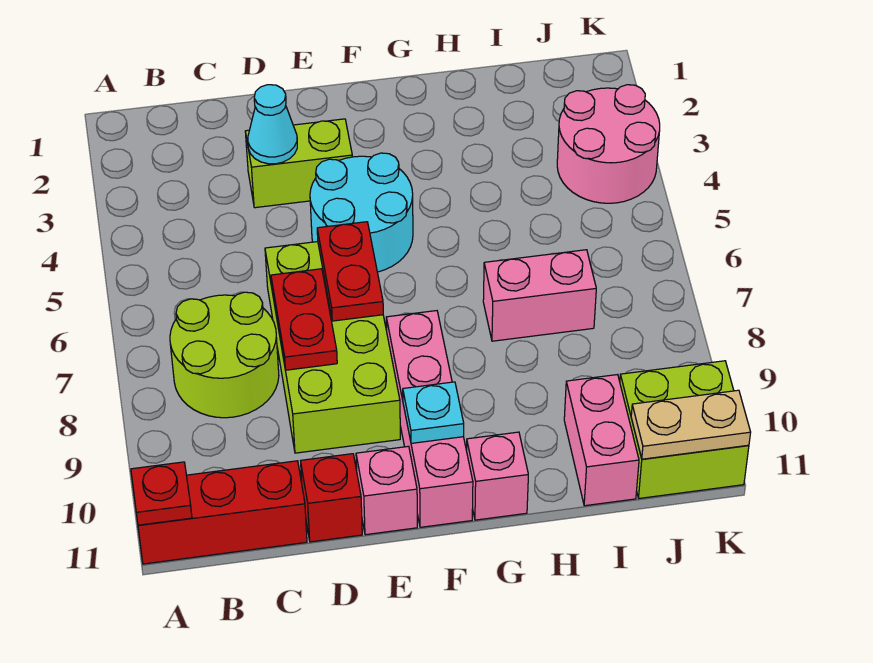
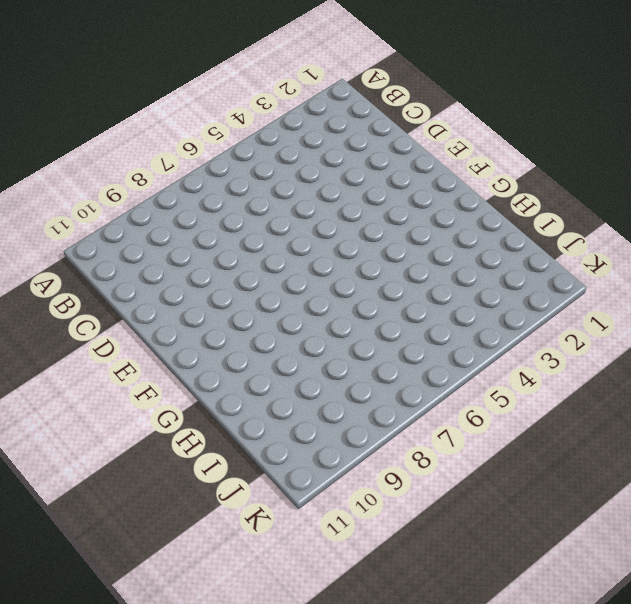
none -> red brick A11:C11 level 1
none -> lime round brick B7:C8 level 1
none -> lime brick D3:E3 level 1

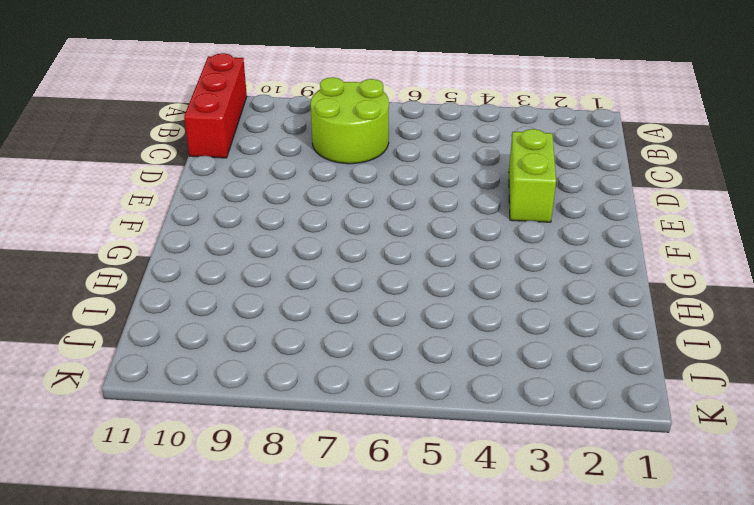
none -> lime brick D6:E9 level 1
none -> red brick D11 level 1
none -> cyan round brick E4:F5 level 1

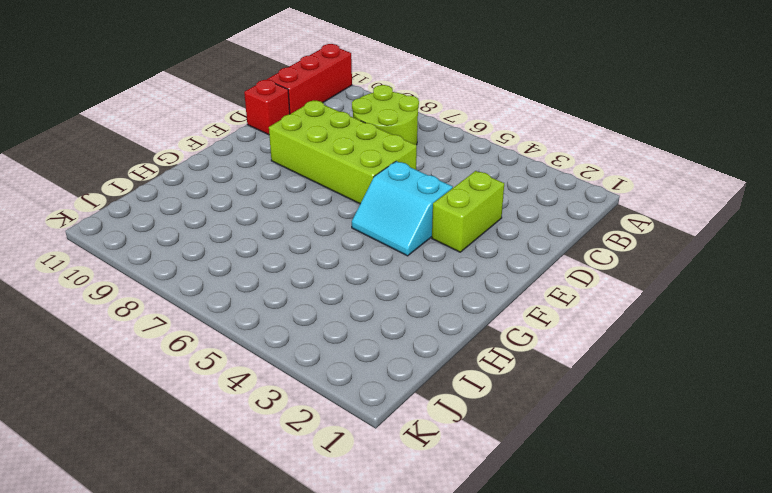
cyan slope E4:F5 level 1 top E -> cyan round brick E4:F5 level 1
none -> pink brick E11 level 1
none -> pink brick F8:F11 level 1
none -> pink brick G11 level 1

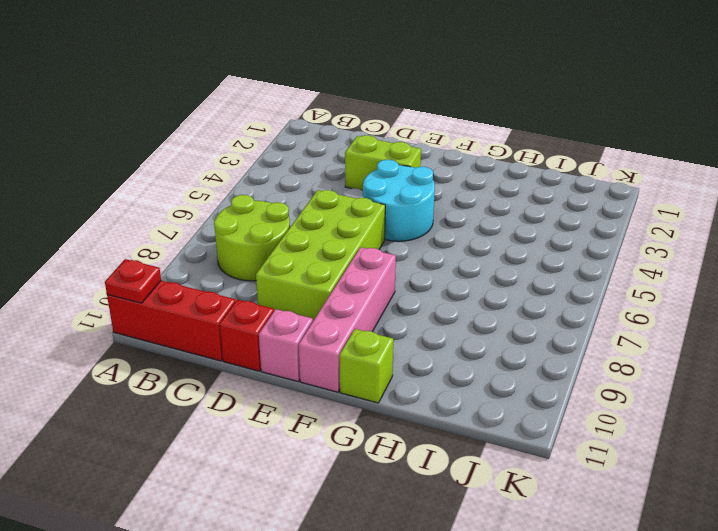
lime brick G11 level 1 -> pink brick G11 level 1
none -> pink brick H7:I7 level 1
none -> pink brick I10:I11 level 1
none -> pink round brick J3:K4 level 1

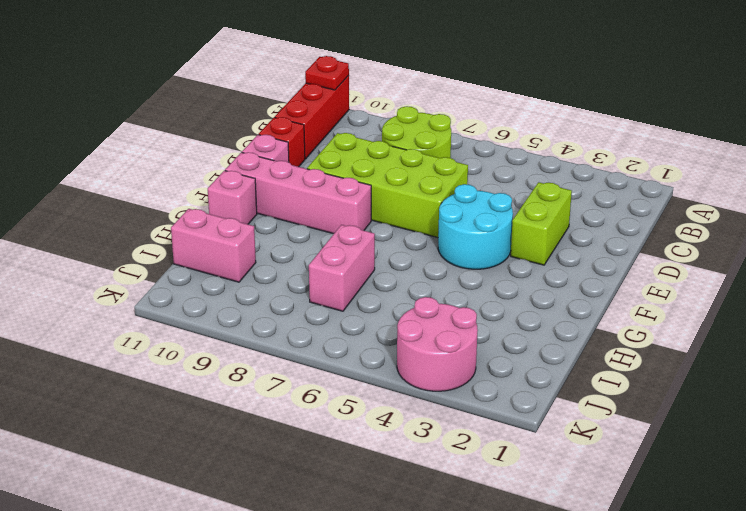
none -> lime brick J10:K11 level 1
none -> cyan cone D3 level 2
none -> red plate D7:D8 level 2

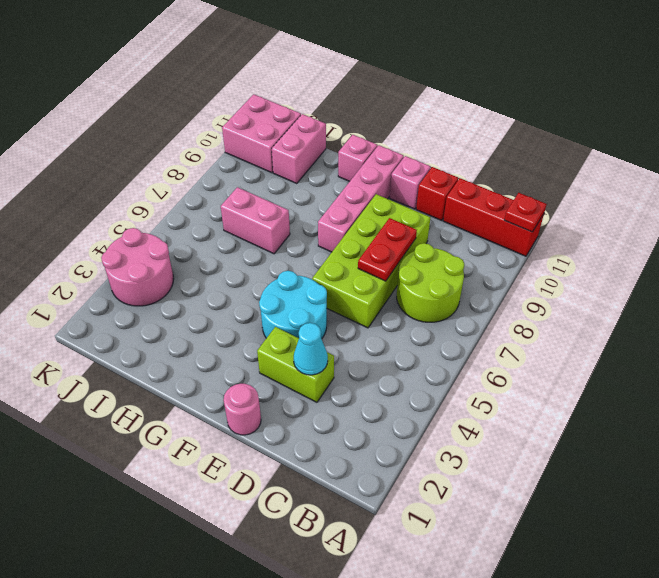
pink round brick E1 level 1 -> none
pink brick J10:K11 level 1 -> lime brick J10:K11 level 1
none -> red plate E6:E7 level 2
none -> cyan plate F10 level 2
none -> tan plate J11:K11 level 2

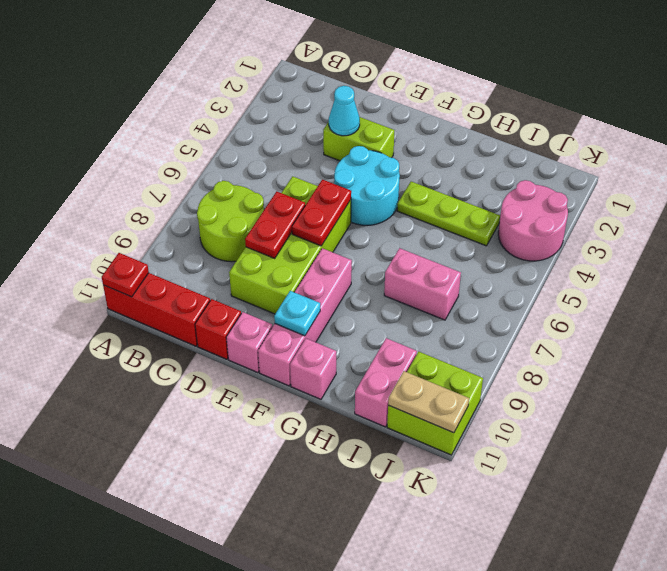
lime plate G4:I4 level 1 -> none

